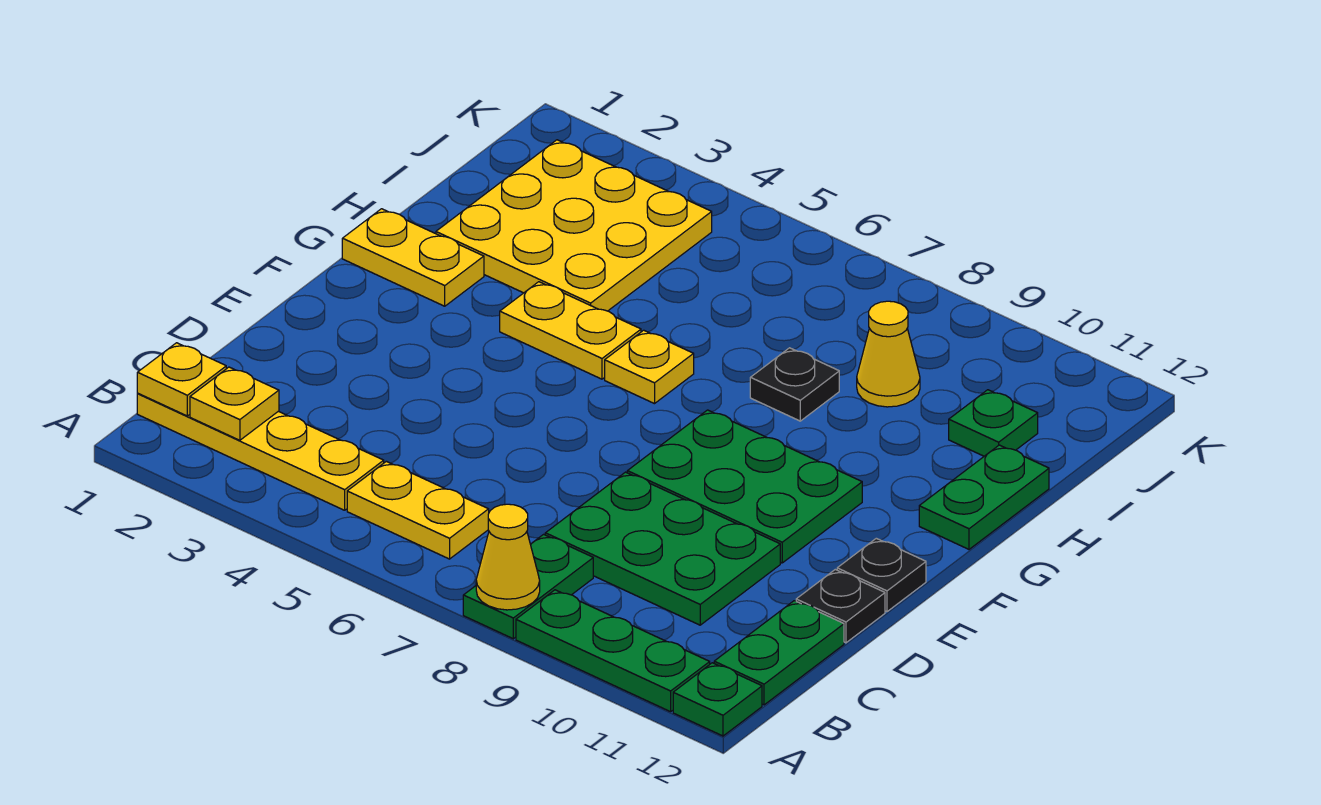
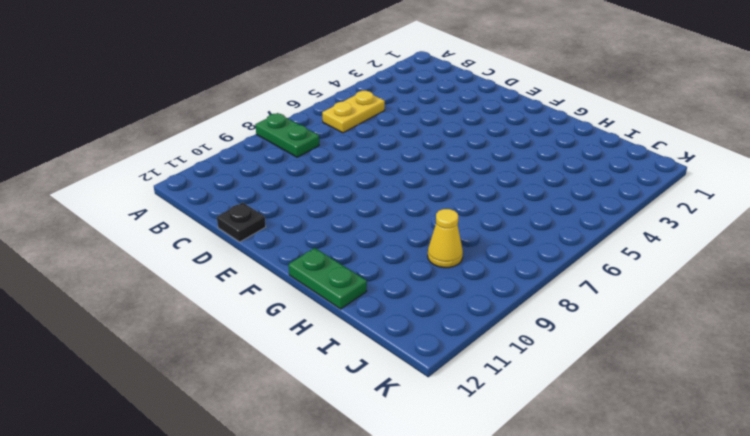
none -> green plate A9:A11 level 1
none -> green plate A12 level 1
none -> yellow plate B1:B4 level 1

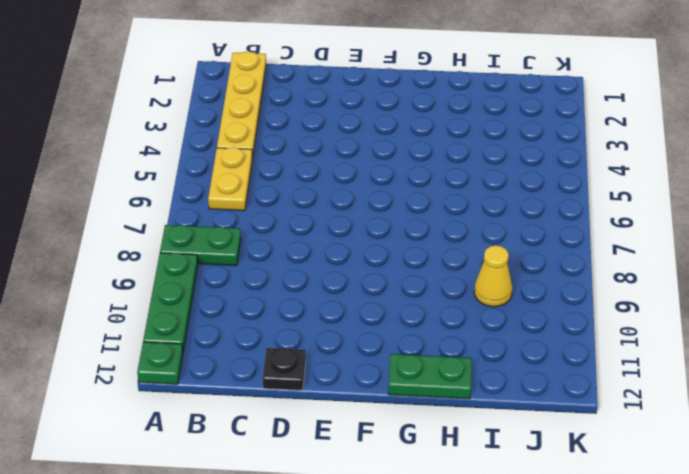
none -> green plate B12:C12 level 1
none -> green plate C8:D10 level 1
none -> green plate E8:F10 level 1

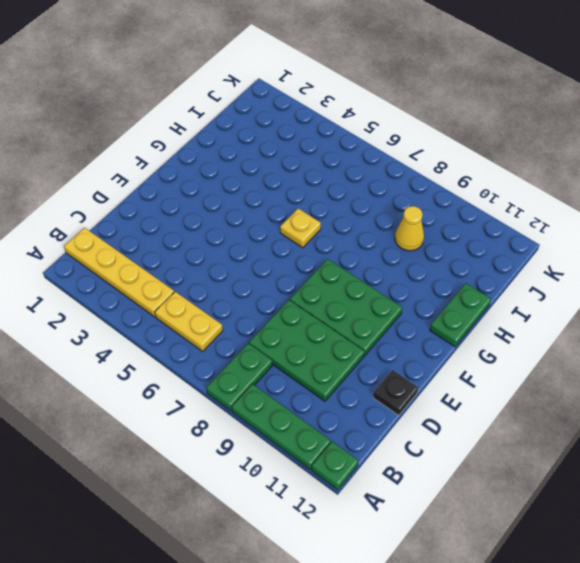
none -> green plate B12:C12 level 1
none -> black plate E12 level 1
none -> yellow plate G1:G2 level 1

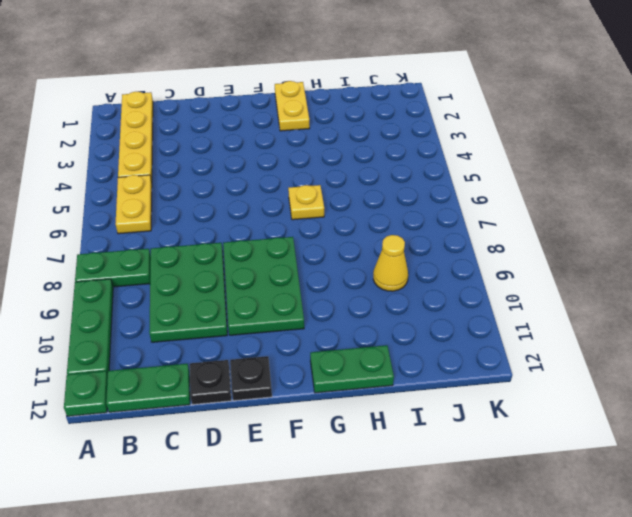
none -> yellow plate G4:G5 level 1
none -> yellow plate H2:J4 level 1
none -> black plate H8 level 1

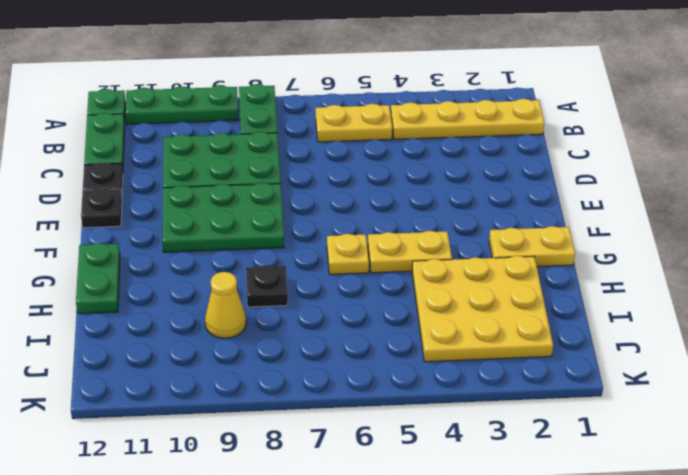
none -> green plate I11 level 1
none -> yellow cone A8 level 2
none -> yellow plate B1 level 2

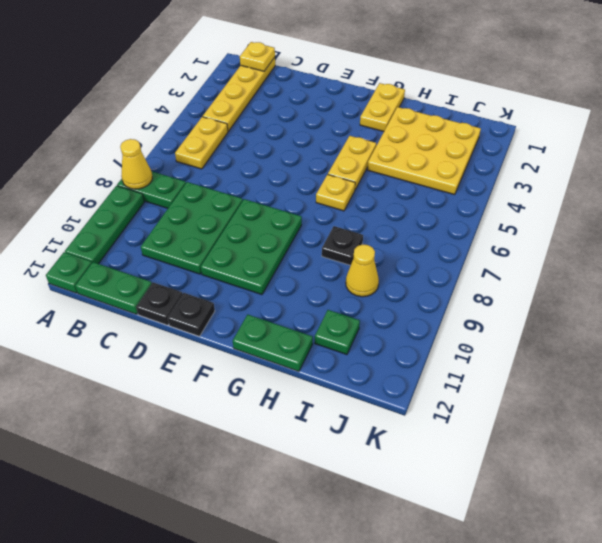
none -> yellow plate B2 level 2

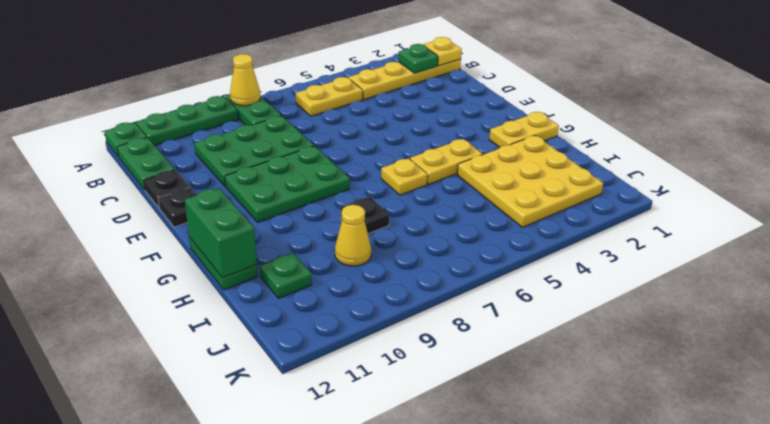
green plate B2 level 2 -> yellow plate B2 level 2
green brick G12:H12 level 2 -> none

